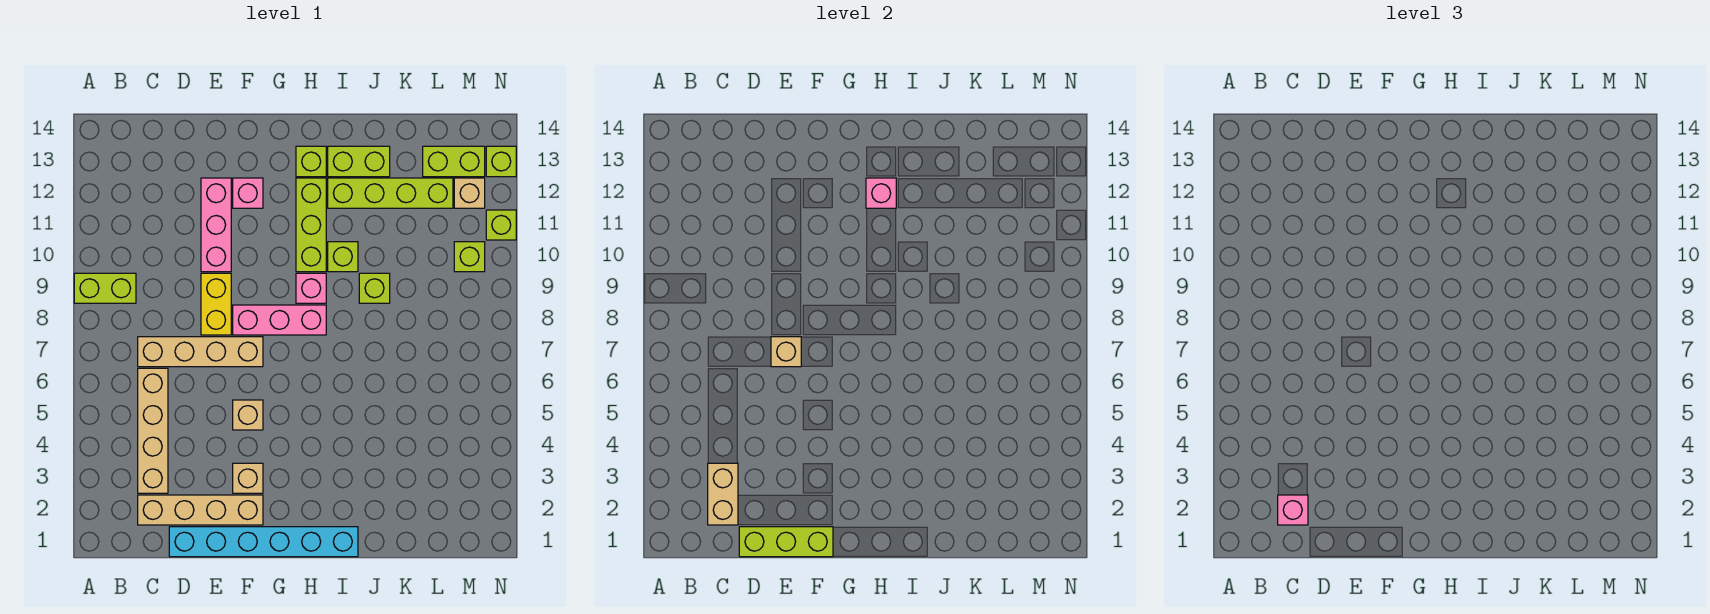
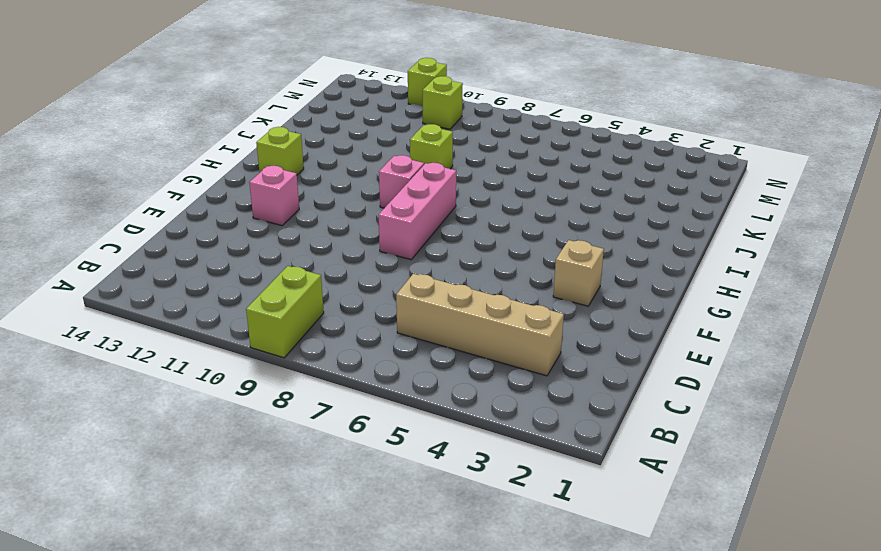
none -> tan brick C2:F2 level 1
none -> tan brick C7:F7 level 1
none -> cyan brick D1:I1 level 1

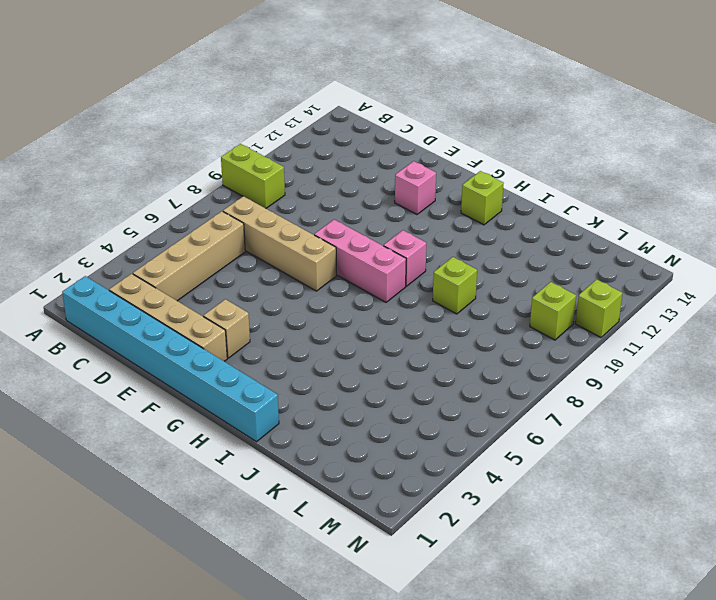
cyan brick B1:I1 level 1 -> cyan brick D1:I1 level 1
none -> yellow brick E8:E9 level 1
none -> pink brick E10:E12 level 1
none -> tan brick F5 level 1

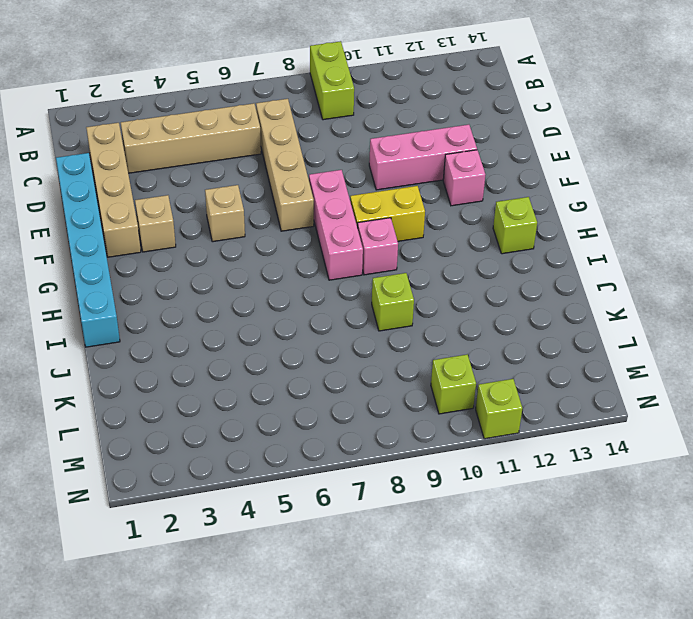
yellow brick G9:G10 level 1 -> yellow brick E8:E9 level 1
none -> lime brick H10:H12 level 1
none -> lime brick I10 level 1
none -> lime brick I12:L12 level 1

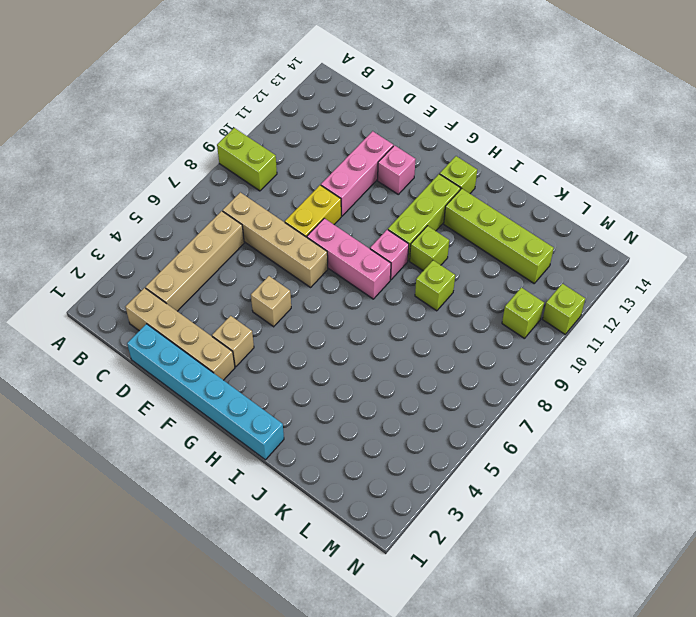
none -> lime brick I13:J13 level 1
none -> lime brick L13:M13 level 1
none -> tan brick M12 level 1

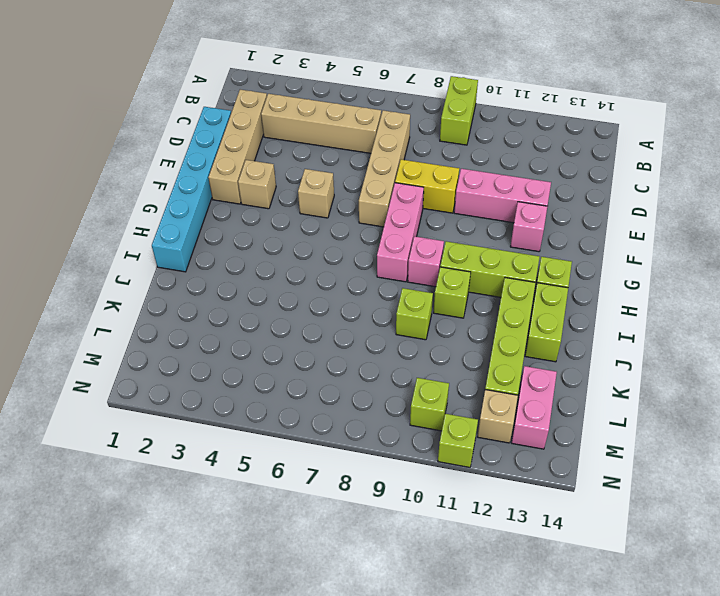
pink brick L13:M13 level 1 -> lime brick L13:M13 level 1
none -> lime brick N13 level 1
none -> tan brick C2:C3 level 2
none -> lime brick D1:F1 level 2

